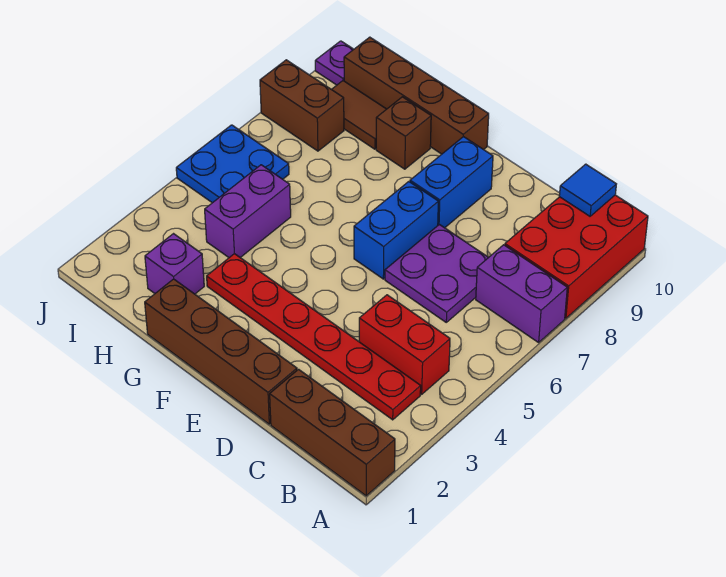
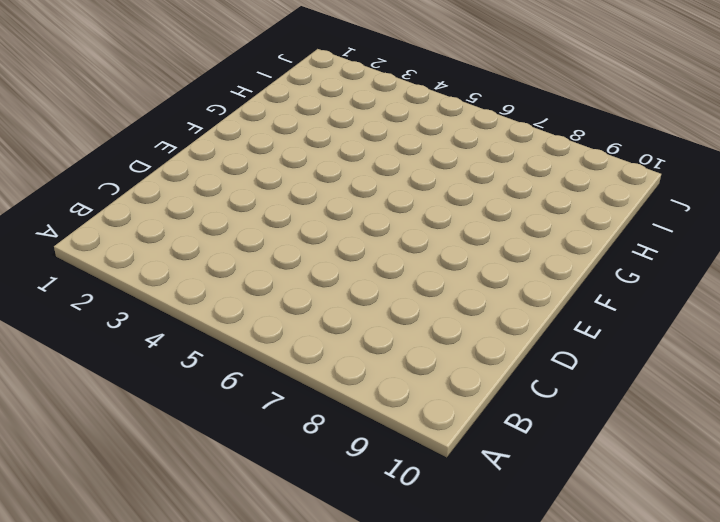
none -> brown brick A1:C1 level 1
none -> purple brick A7:B7 level 1
none -> red brick A8:B10 level 1

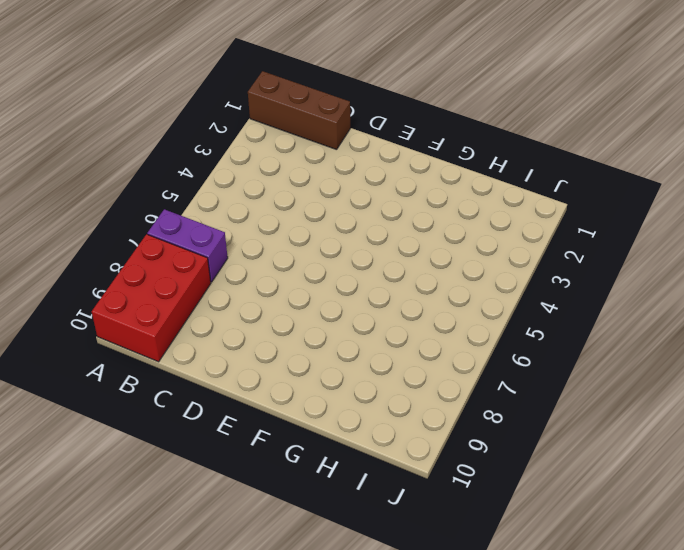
none -> red plate B3:G3 level 1
none -> red brick B4:C4 level 1
none -> purple plate C6:D7 level 1

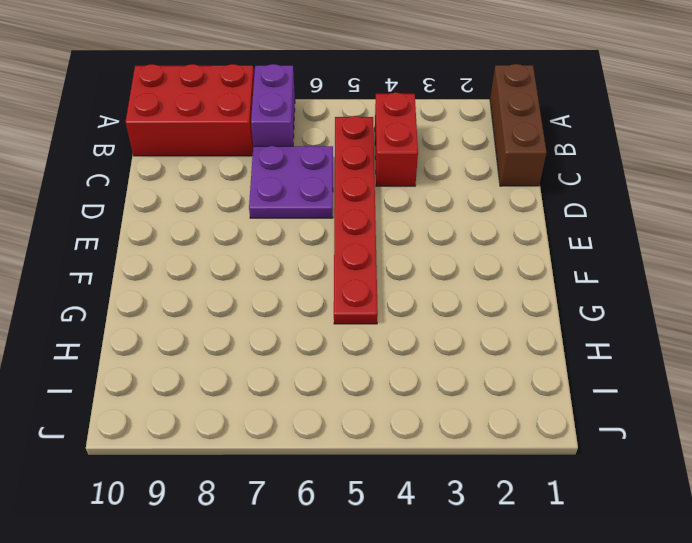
red plate B5:G5 level 1 -> red plate B3:G3 level 1
none -> brown brick D1:G1 level 1
none -> blue brick E6:E7 level 1
none -> blue brick E8:E9 level 1

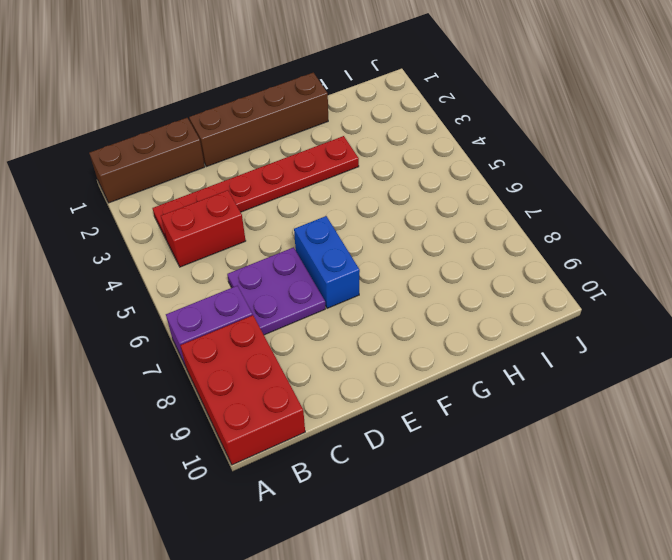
none -> blue brick E8:E9 level 1
none -> brown brick F10:I10 level 1
none -> brown brick G9 level 1

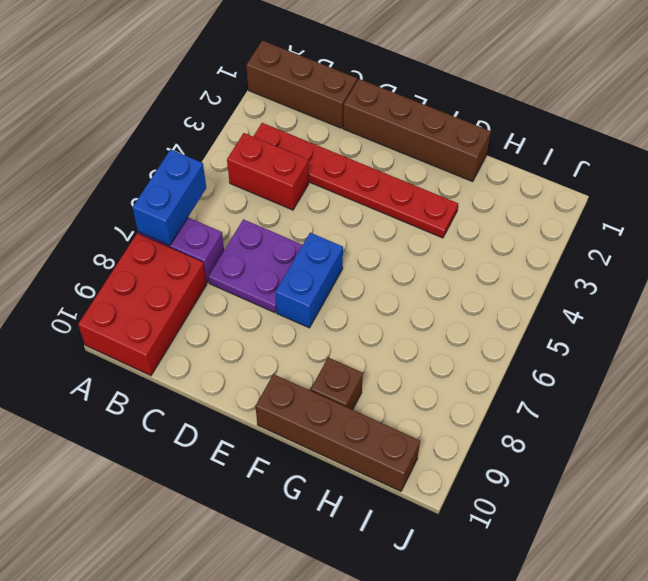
blue brick A6:A7 level 2 -> blue brick E8:E9 level 1
none -> purple brick H2 level 1
none -> purple brick H4:H5 level 1
none -> brown tile H9:I9 level 1

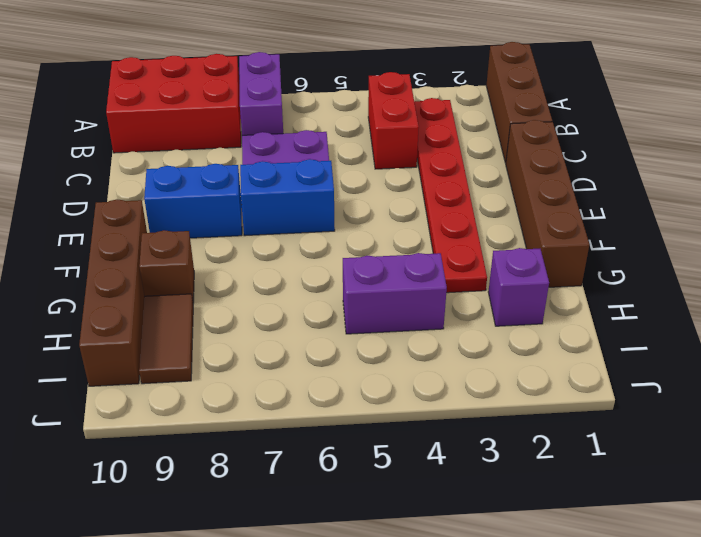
none -> blue plate I5:J6 level 1
none -> brown brick I8:J8 level 1
none -> purple plate J10 level 1

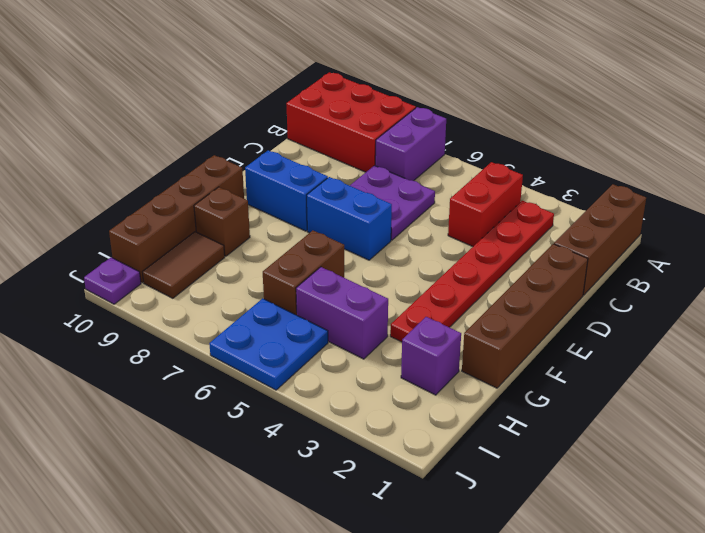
brown brick G6:H6 level 1 -> brown brick I8:J8 level 1
none -> blue tile B10 level 2

